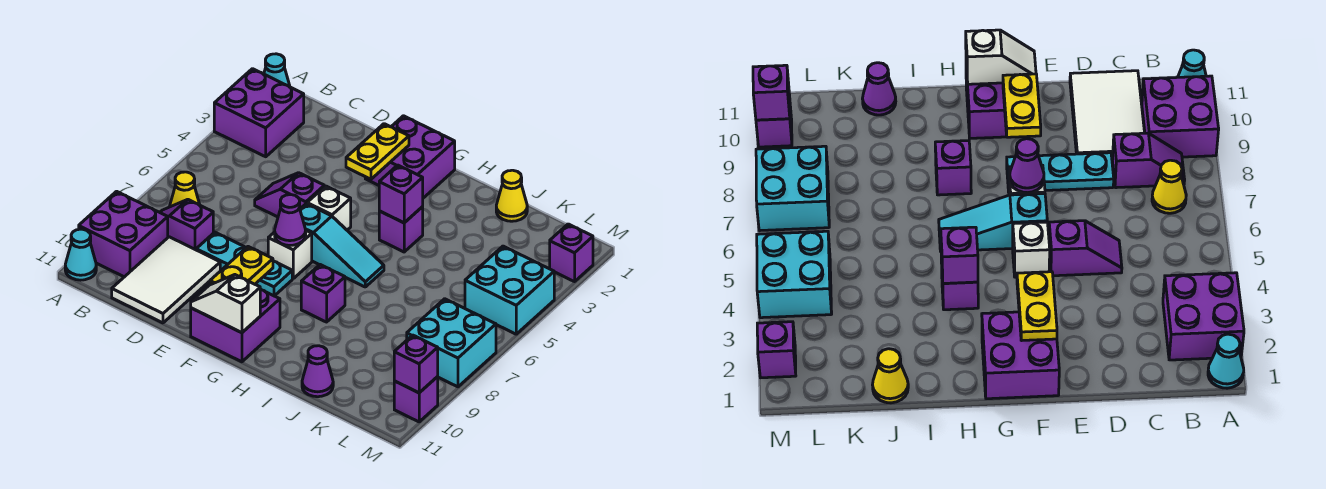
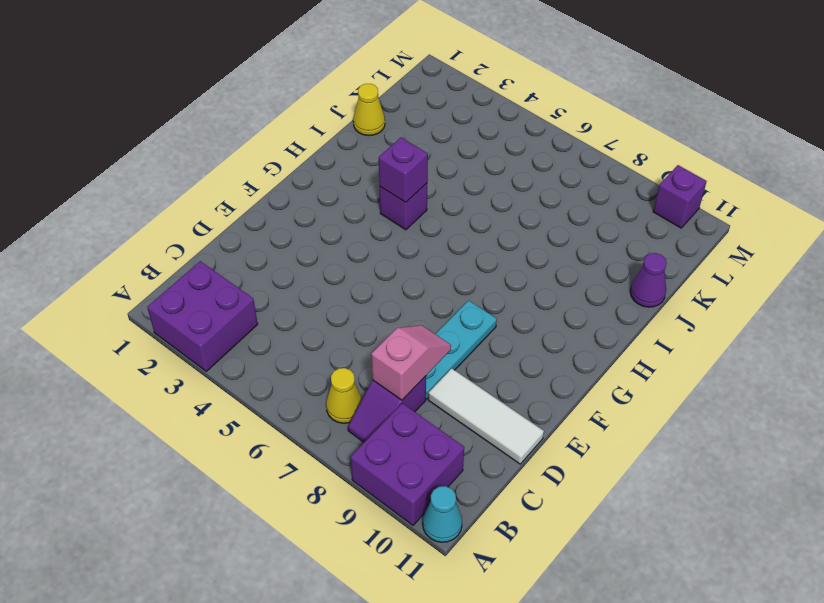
pink slope C8:D8 level 2 top C -> none
white tile D9:D11 level 1 -> white tile C9:D11 level 1
none -> cyan cone A1 level 1
none -> purple slope D5:E5 level 1 top E
none -> purple brick F1:G2 level 1

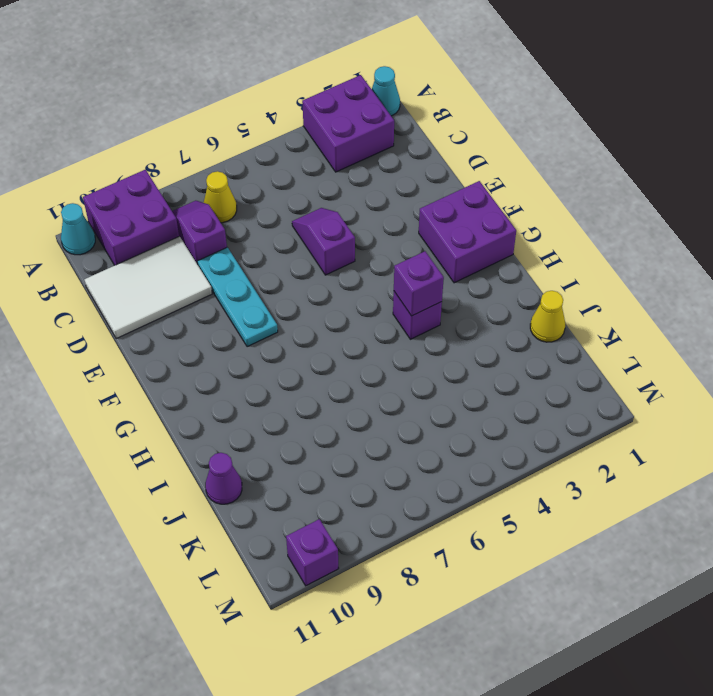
none -> white brick F5 level 1
none -> cyan slope F6:H6 level 1 top F
none -> white brick F7 level 1

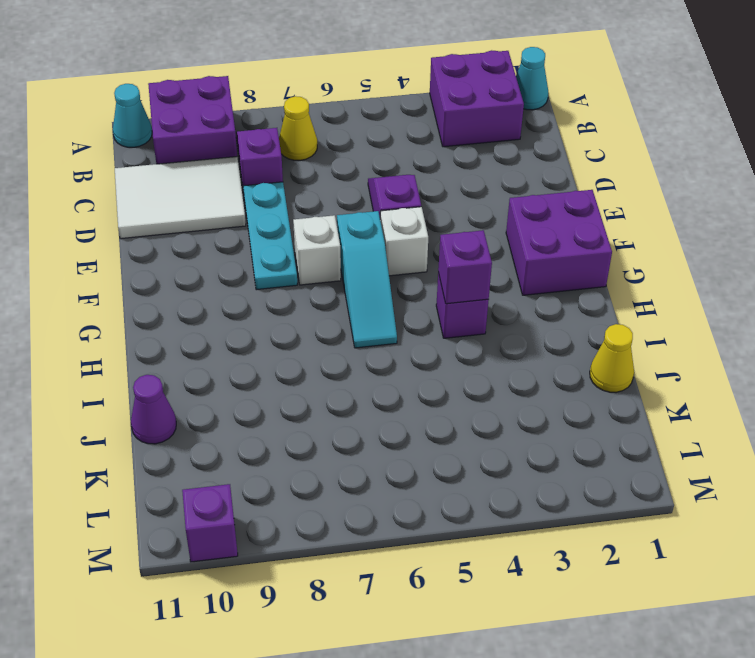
none -> purple brick F10:G11 level 1
none -> purple brick H8 level 1
none -> cyan brick L4:M5 level 1

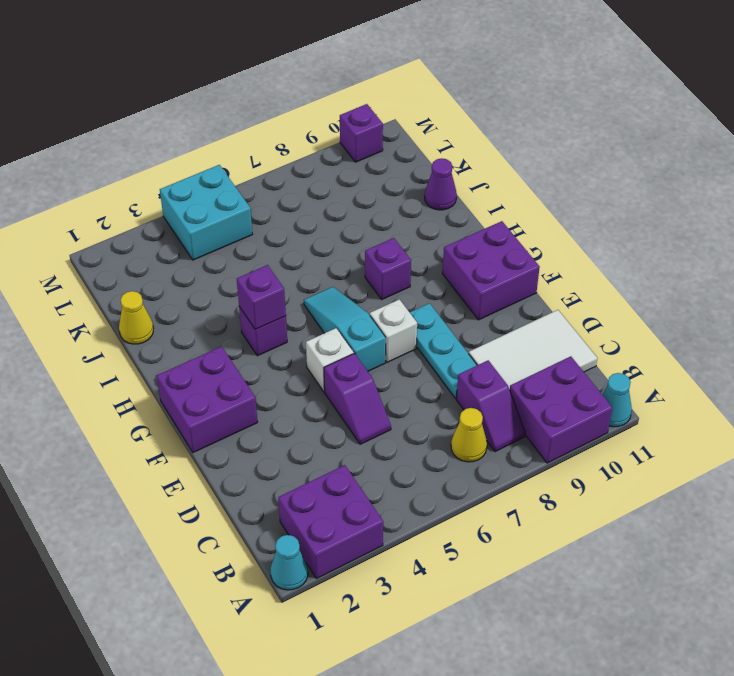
none -> cyan brick L7:M8 level 1
none -> purple brick M2 level 1
none -> yellow plate F2:F3 level 2

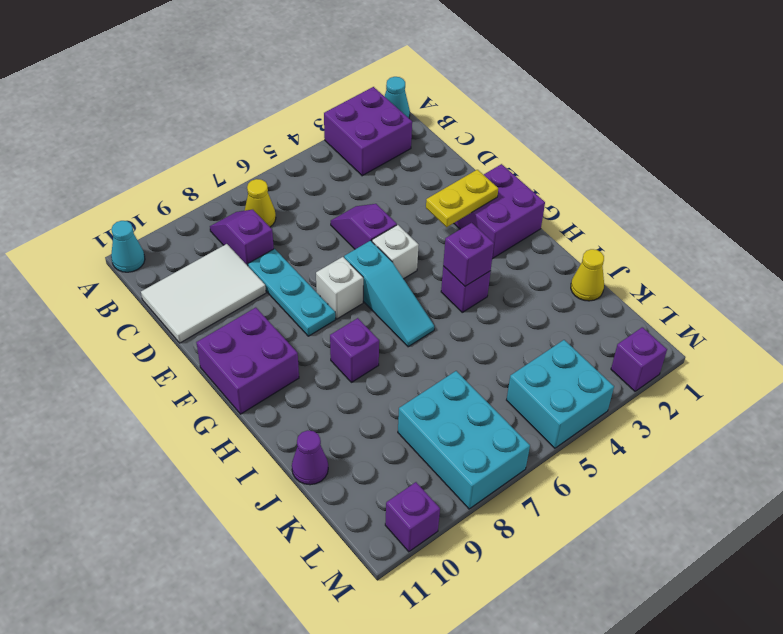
cyan brick K7:M8 level 1 -> cyan brick L7:M8 level 1
none -> purple brick A9:B10 level 1
none -> purple cone F7 level 2
none -> yellow plate F9:F10 level 2

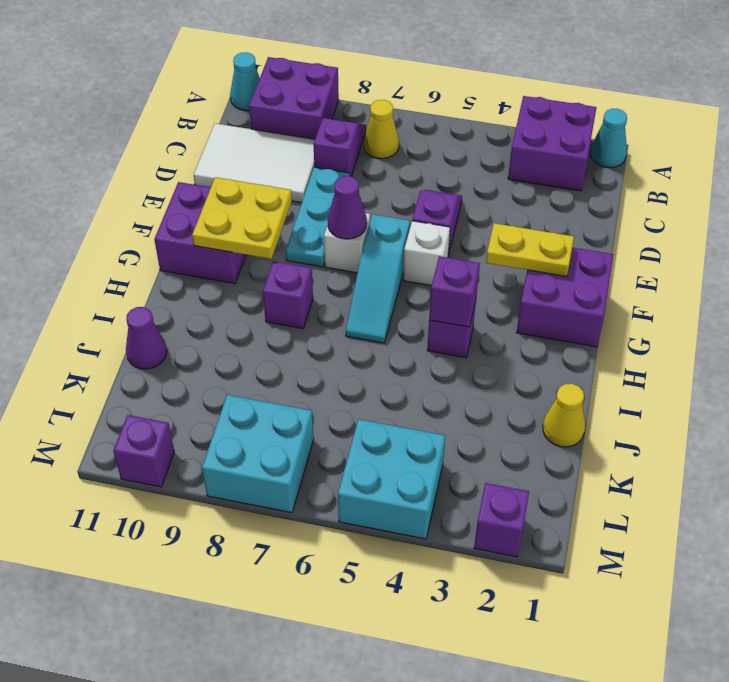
yellow plate F9:G10 level 2 -> yellow plate F9:F10 level 2
none -> white slope F11:G11 level 2 top G
none -> purple brick M10 level 2

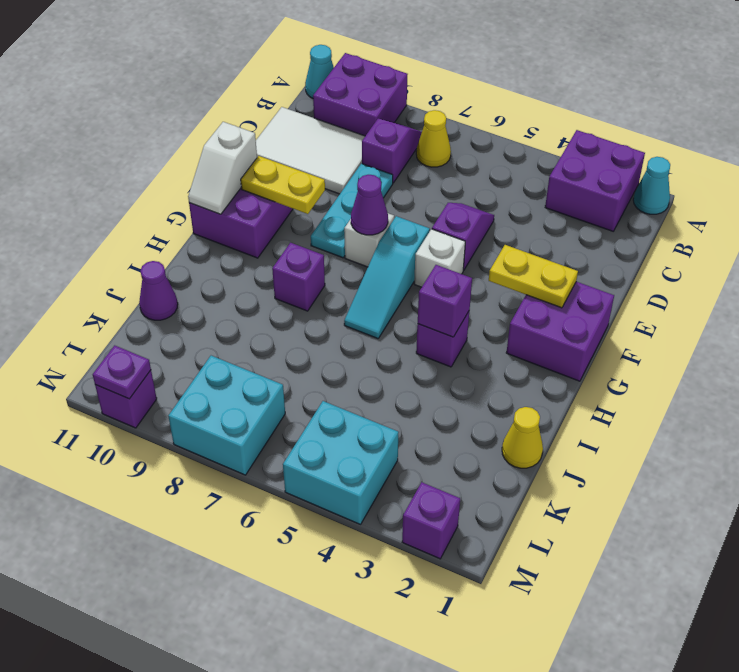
white slope F11:G11 level 2 top F -> white slope F11:G11 level 2 top G
purple plate M10 level 2 -> purple brick M10 level 2

